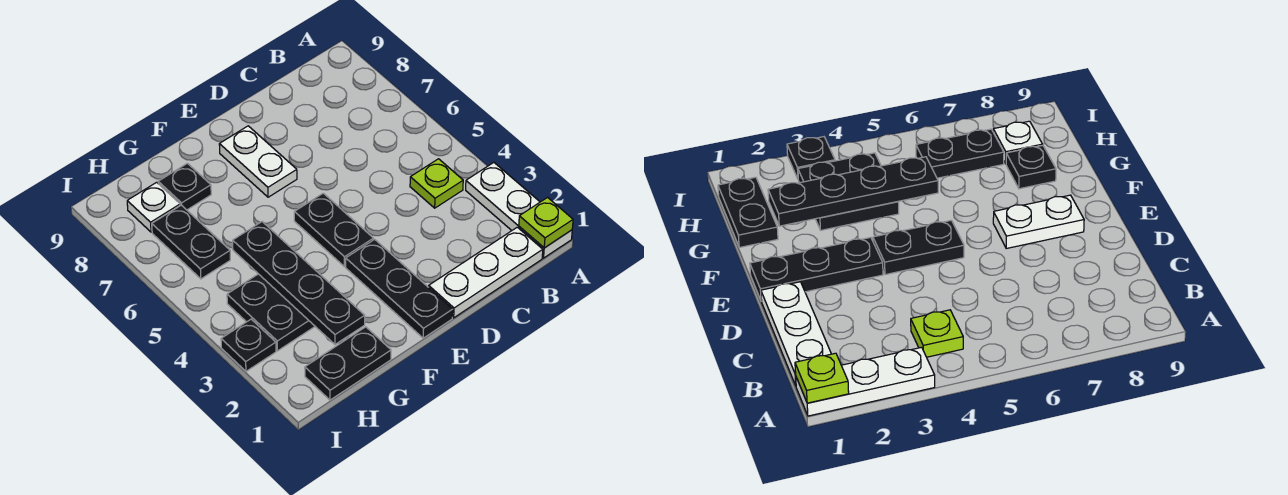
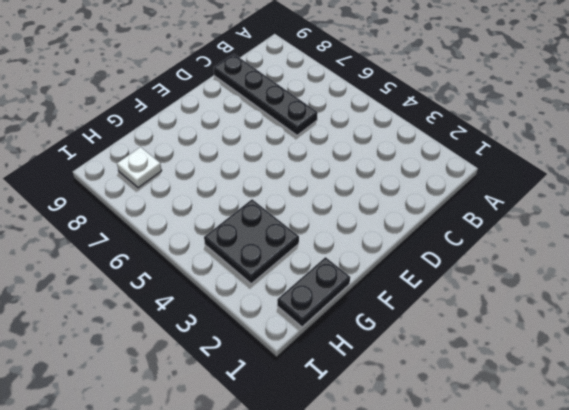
black plate C6:C9 level 1 -> black plate G2:G5 level 2
none -> white plate A1:A3 level 1
none -> white plate B1:D1 level 1
none -> lime plate B4 level 1

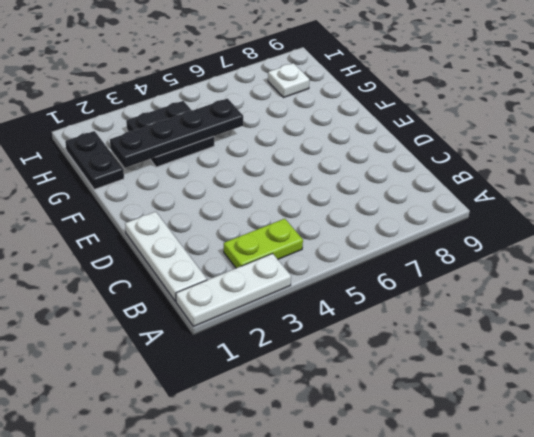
lime plate B3:B4 level 1 -> lime plate B4 level 1
none -> black plate E1:E3 level 1
none -> black plate E4:E5 level 1
none -> white plate E7:E8 level 1

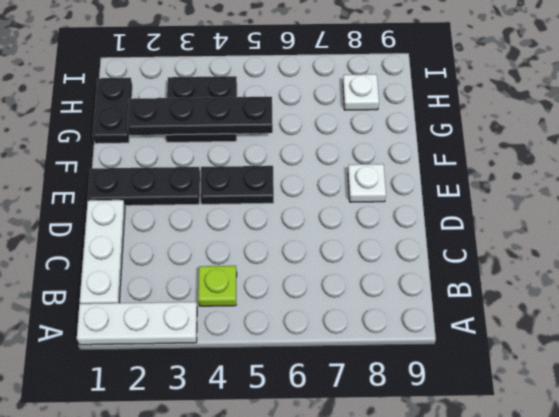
white plate E8 level 1 -> white plate E7:E8 level 1
none -> black plate G8 level 1
none -> black plate H6:H7 level 1
none -> black plate I3 level 1

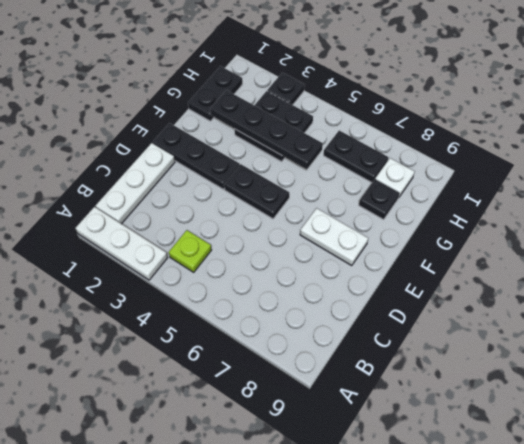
none -> lime plate A1 level 2

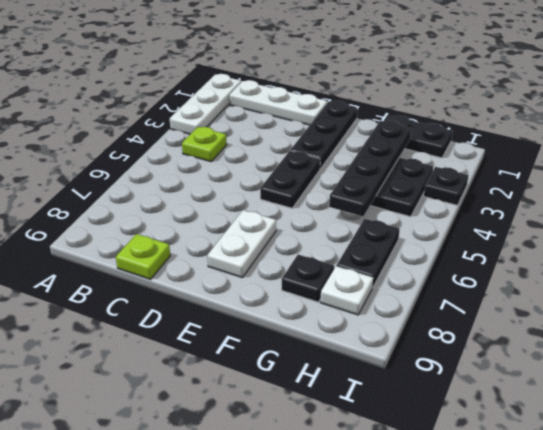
lime plate C9 level 1 -> lime plate A1 level 2

